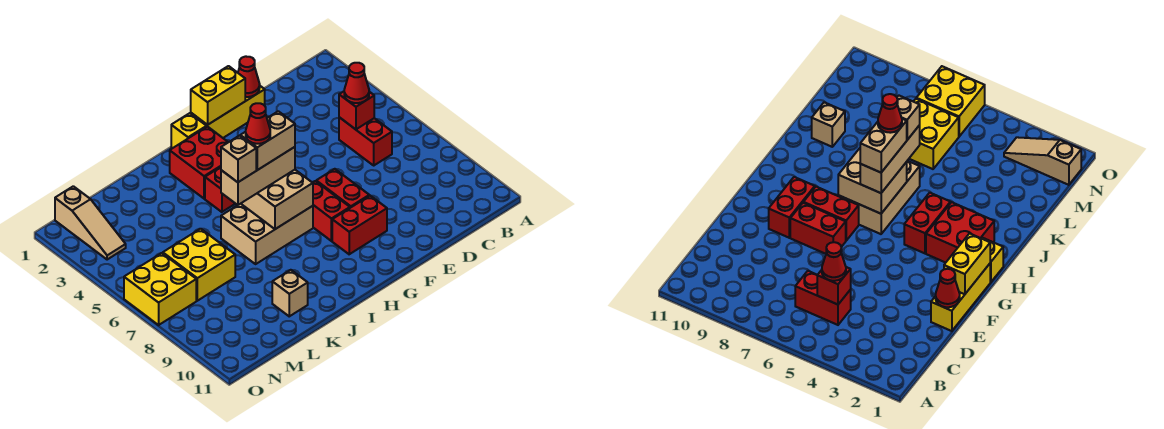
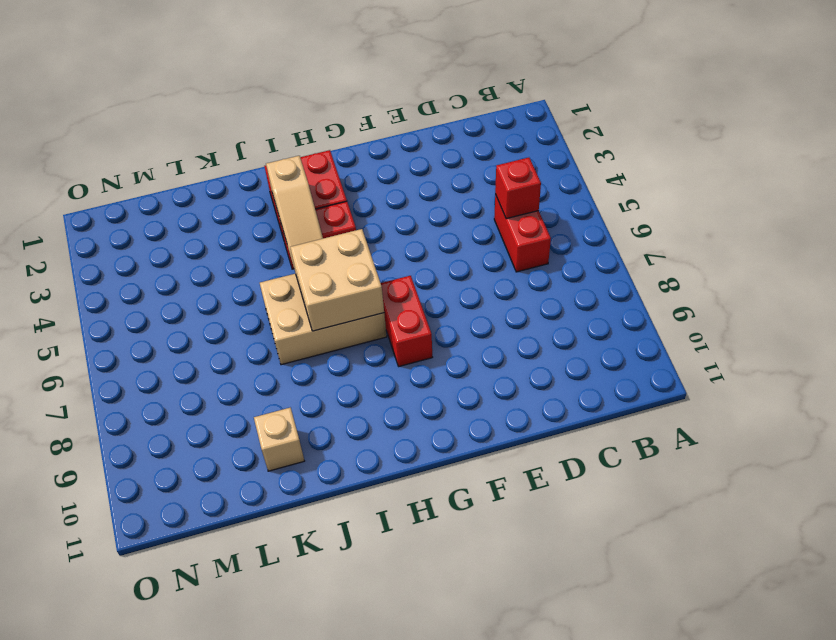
tan slope I3:I5 level 2 top 3 -> tan slope N1:N3 level 1 top 1
none -> yellow brick E1:G1 level 1
none -> red brick F7:F8 level 1
none -> red brick F9:G9 level 1

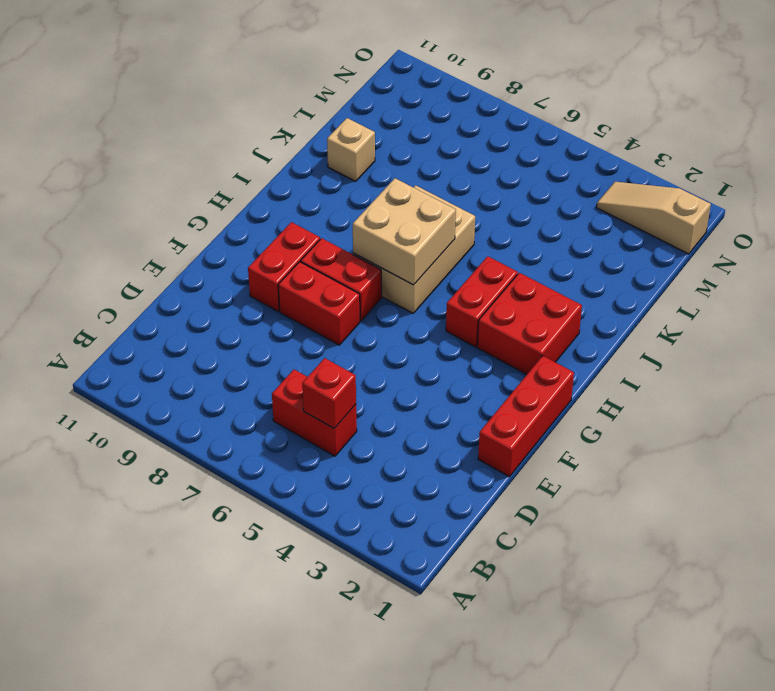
red brick E1:G1 level 1 -> yellow brick E1:G1 level 1
none -> yellow brick H1 level 1
none -> yellow brick L6:M7 level 1
none -> yellow brick N6:O7 level 1

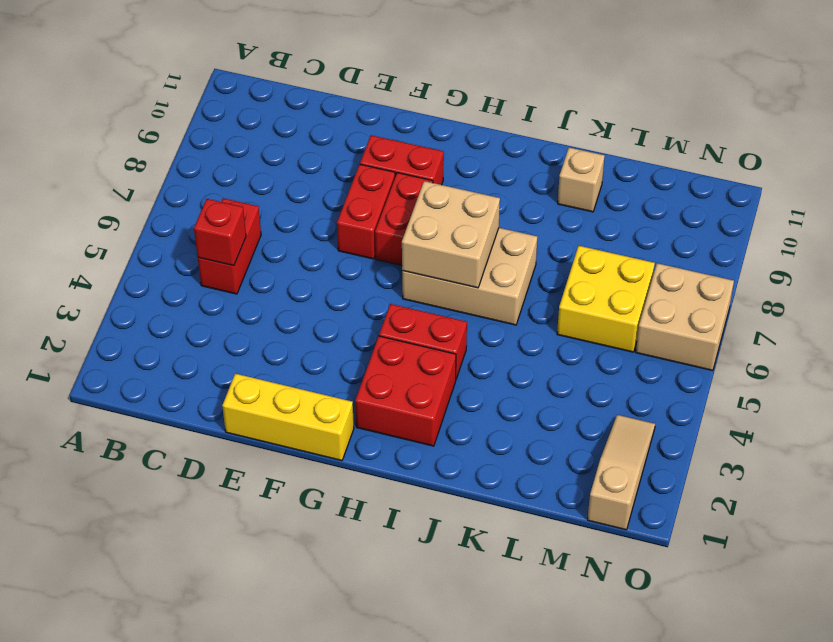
tan brick N6:O7 level 1 -> yellow brick N6:O7 level 1
none -> yellow brick H1 level 1
none -> red cone E1 level 2
none -> yellow brick F1:G1 level 2

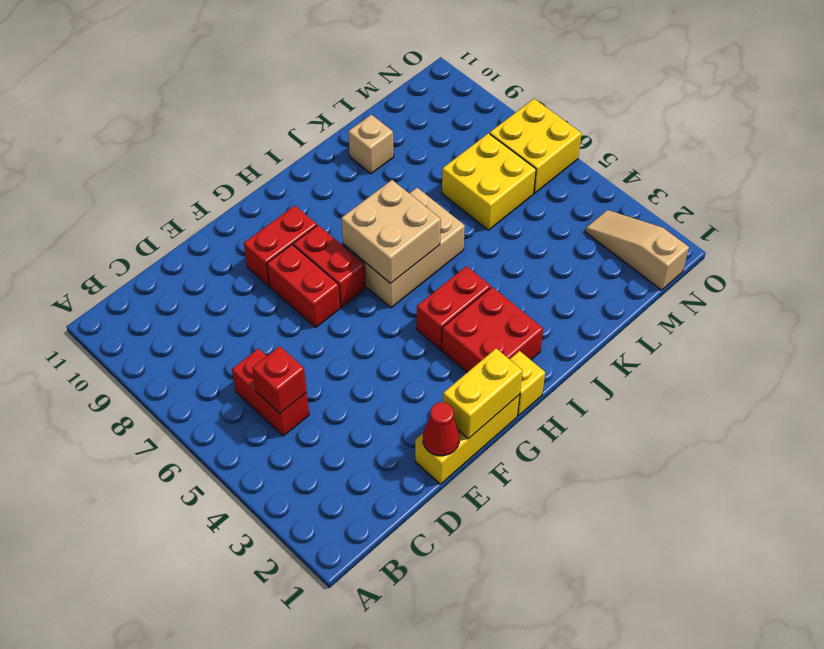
none -> red cone C5 level 3
none -> tan brick H6:J6 level 3
none -> tan brick H6:I6 level 4

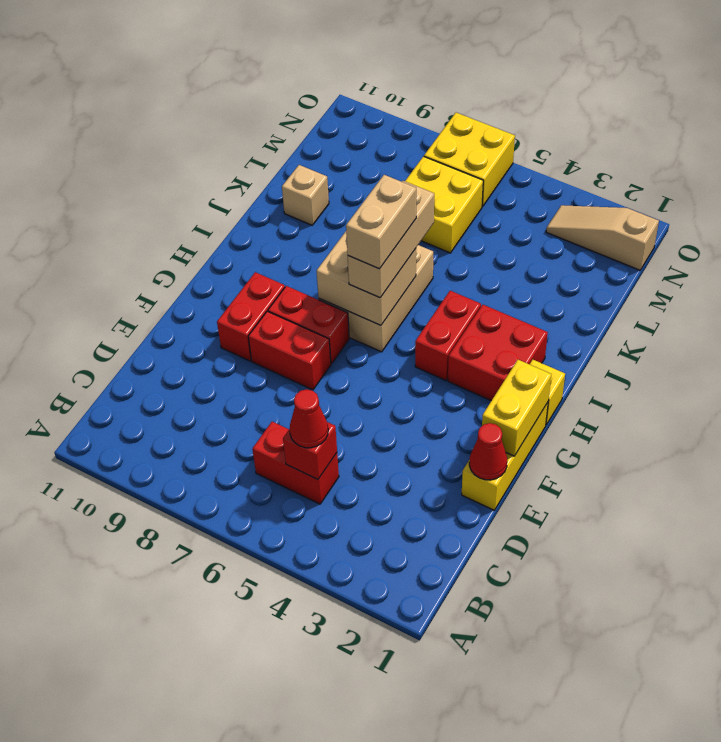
none -> tan brick J6 level 4
none -> red cone I6 level 5

